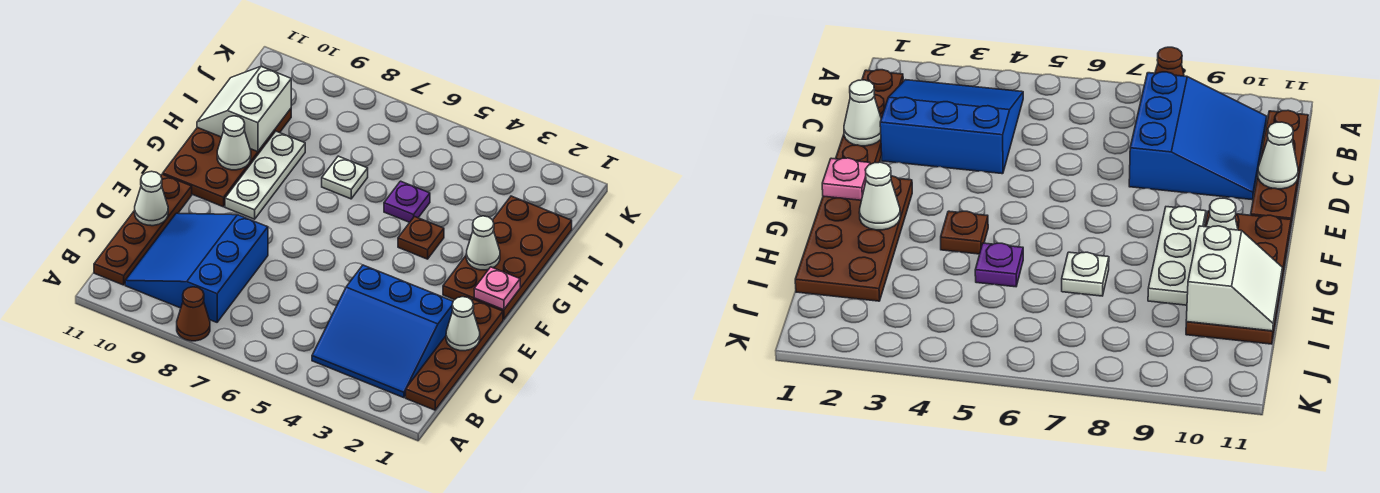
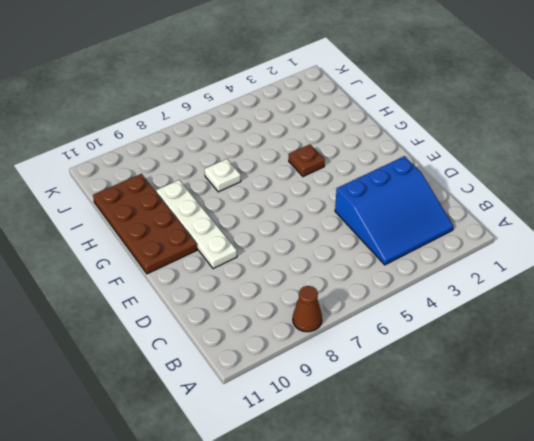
white plate E9:H9 level 1 -> white plate F9:H9 level 1
none -> brown plate B1:E1 level 1
none -> blue slope B8:D10 level 1 top 8
none -> brown plate B11:E11 level 1

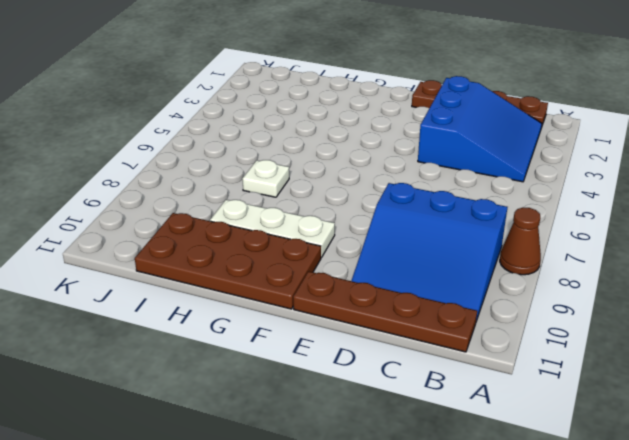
none -> brown plate F1:I2 level 1
none -> brown plate G4 level 1
none -> purple plate H5 level 1

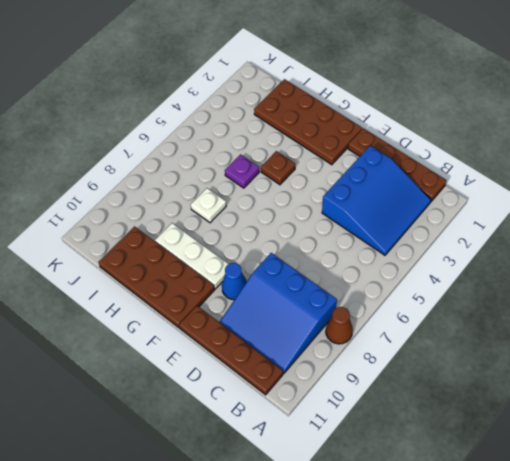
blue cone E9 level 1 -> none
none -> white cone D1 level 2
none -> white cone D11 level 2
none -> pink plate F1 level 2

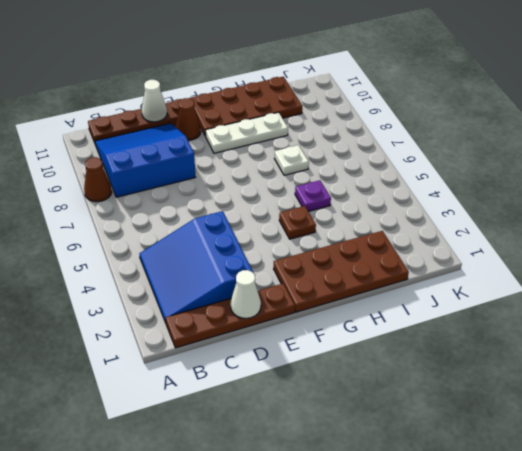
brown cone E10 level 1 -> none
none -> pink plate F1 level 2
none -> white cone G2 level 2
none -> white cone G10 level 2

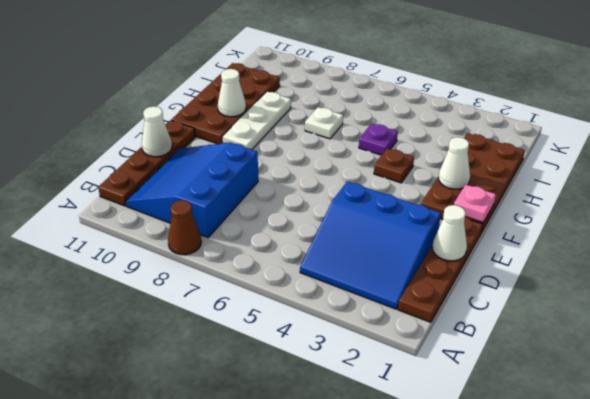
none -> white slope H10:I11 level 2 top 10

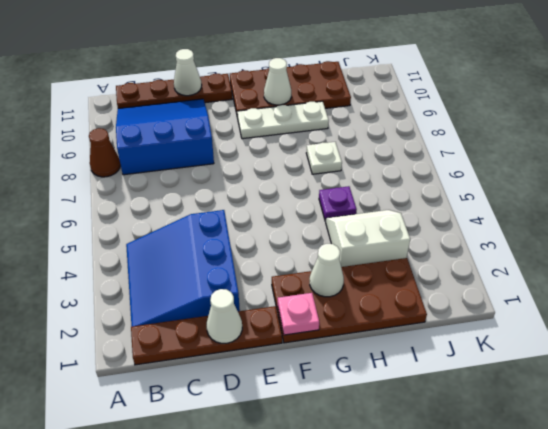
white slope H3:I4 level 1 top 3 -> white slope H10:I11 level 2 top 10
none -> brown plate G4 level 1

